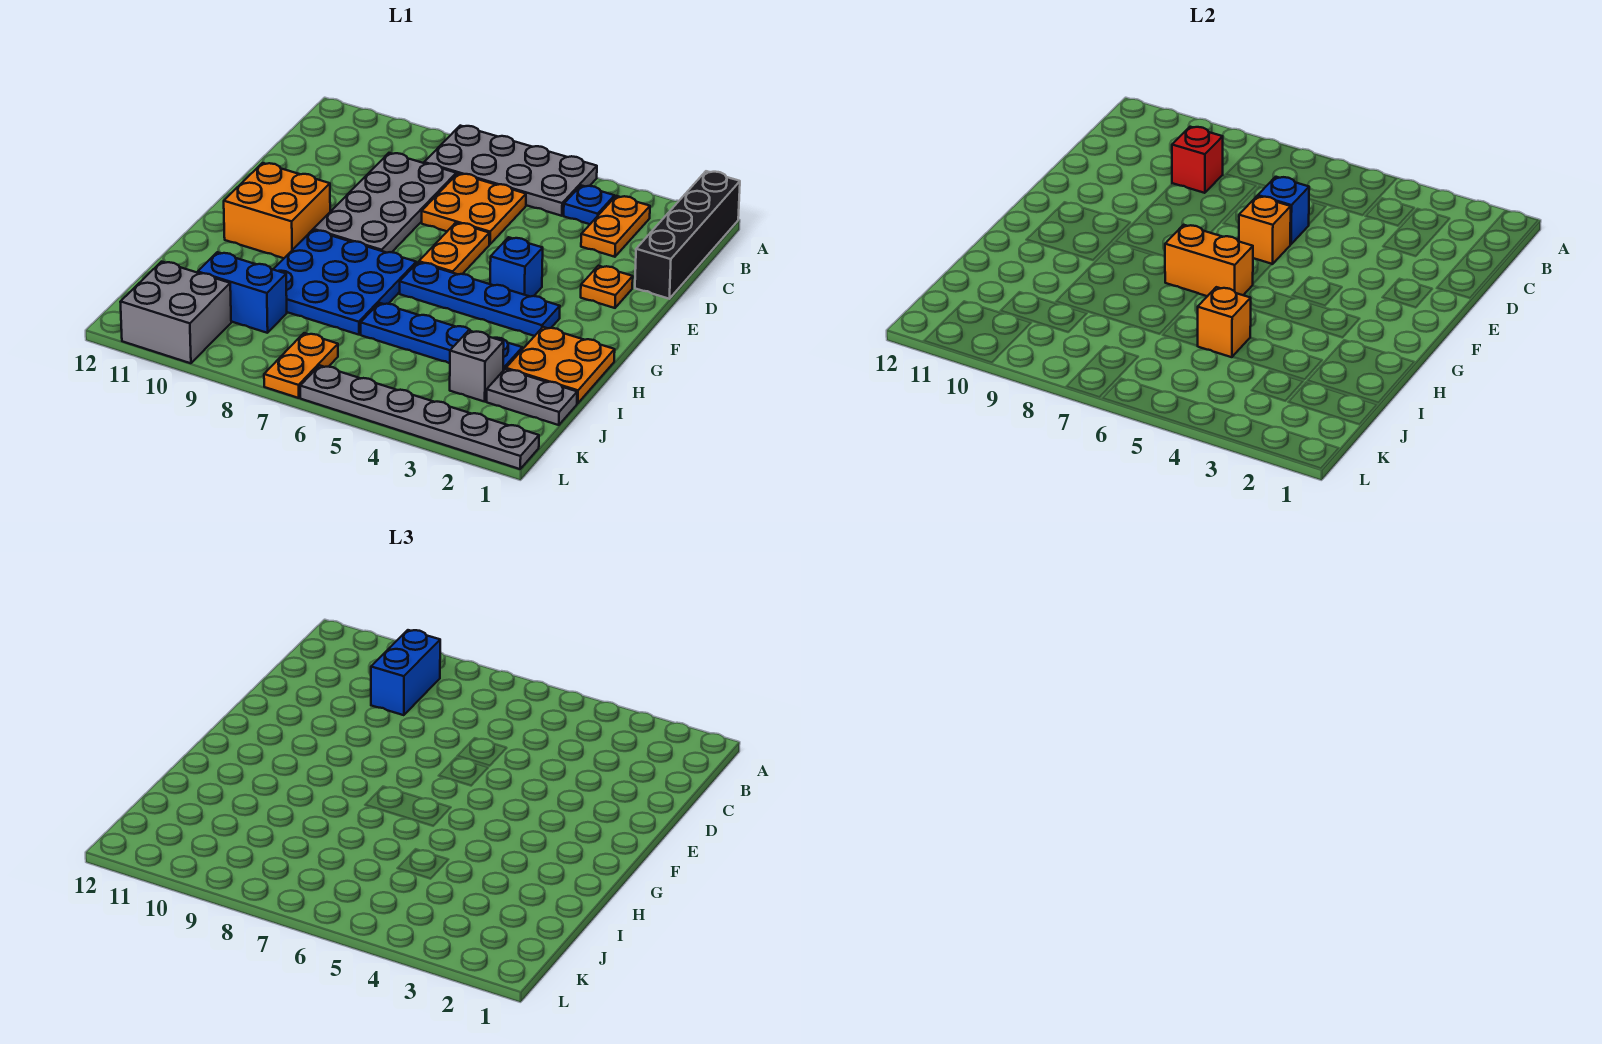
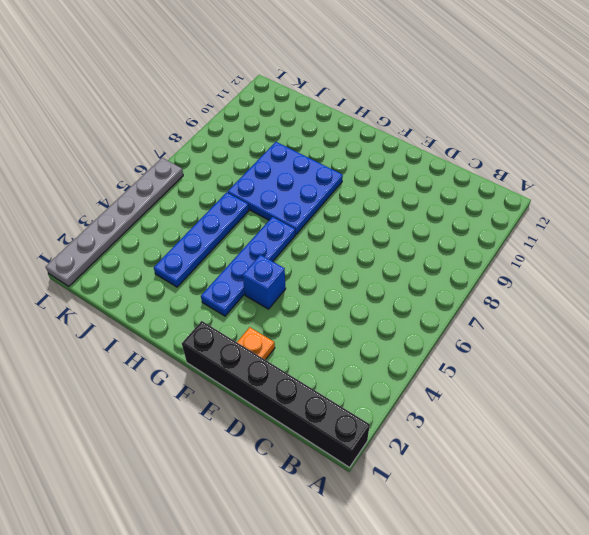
black brick A1:F1 level 1 -> black brick A1:D1 level 1
none -> grey plate A5:B8 level 1
none -> orange plate B3:C3 level 1
none -> blue plate B4 level 1

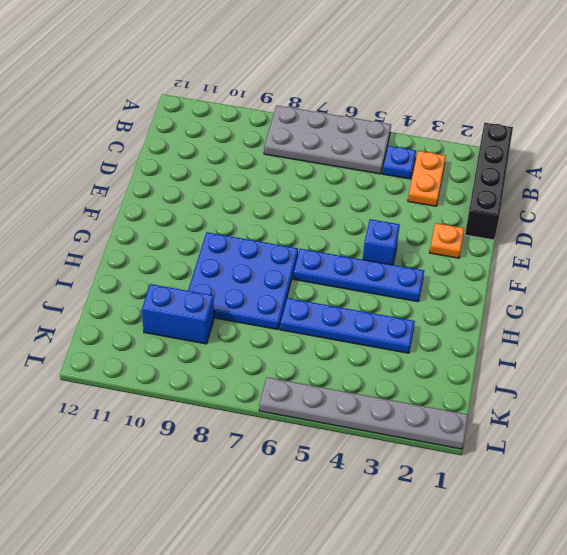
none -> orange plate C6:D7 level 1
none -> grey plate C8:F9 level 1
none -> orange plate E6:F6 level 1

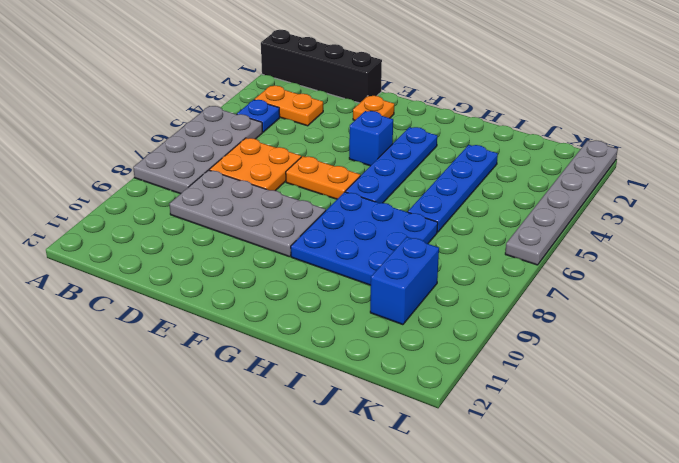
none -> orange brick F10:G11 level 1
none -> orange plate H1:I2 level 1
none -> grey plate J1:J2 level 1

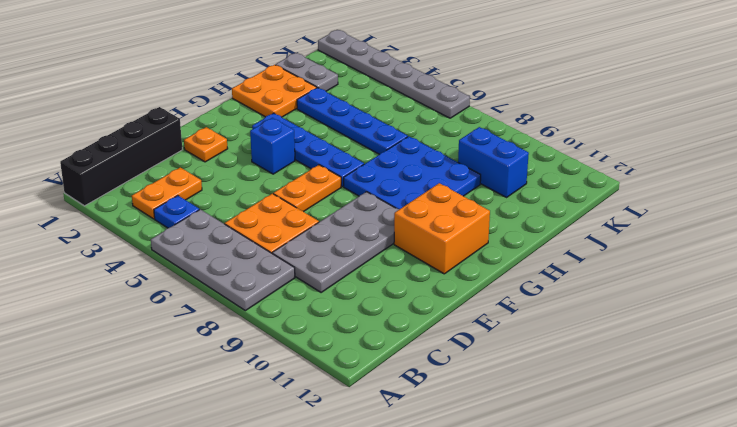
none -> grey brick J3 level 1
none -> orange plate K7:L7 level 1
none -> grey brick K10:L11 level 1

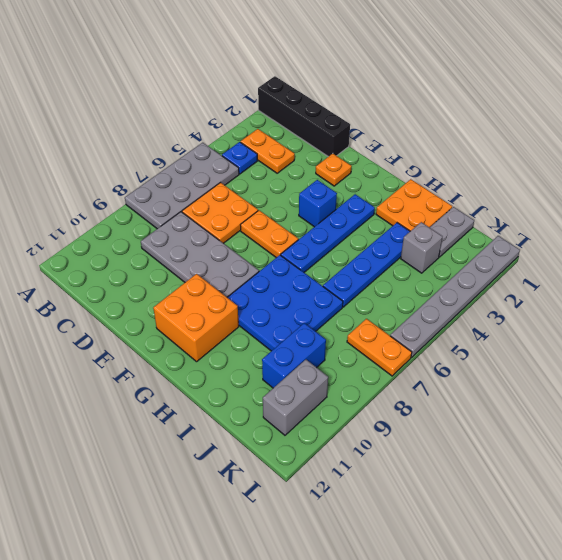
grey brick K10:K11 level 1 -> grey brick K10:L11 level 1
none -> red brick C9 level 2
none -> blue brick D6 level 2
none -> orange brick E6 level 2

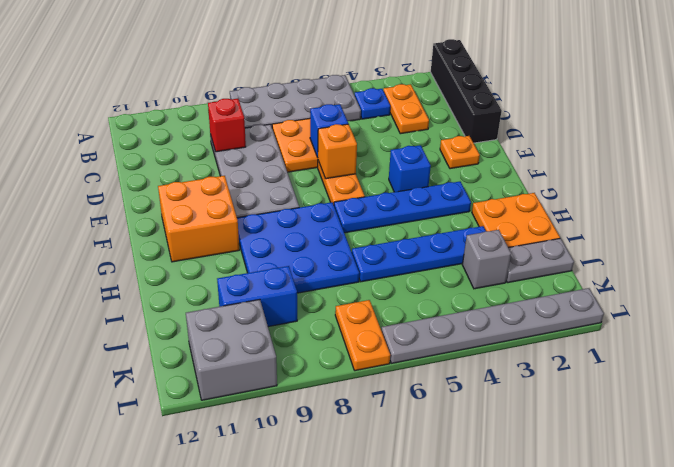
none -> orange brick G6:G7 level 2
none -> orange brick I5 level 2
none -> blue brick B9:C9 level 3

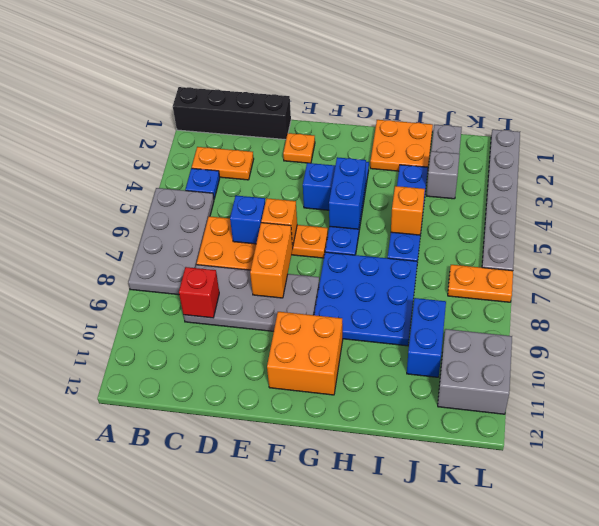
orange brick E7:E8 level 2 -> orange brick G6:G7 level 2
blue brick G4:G5 level 2 -> blue brick B9:C9 level 3

